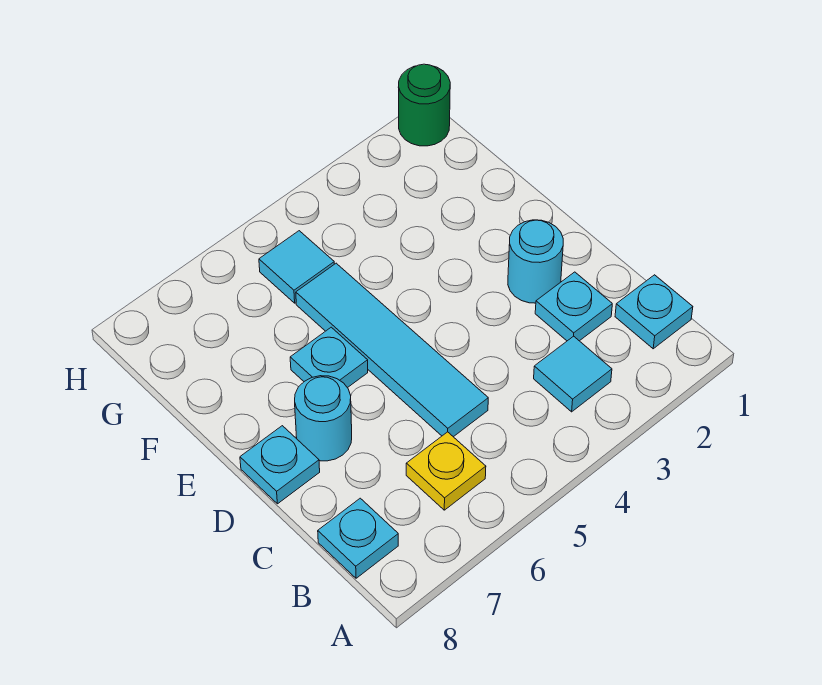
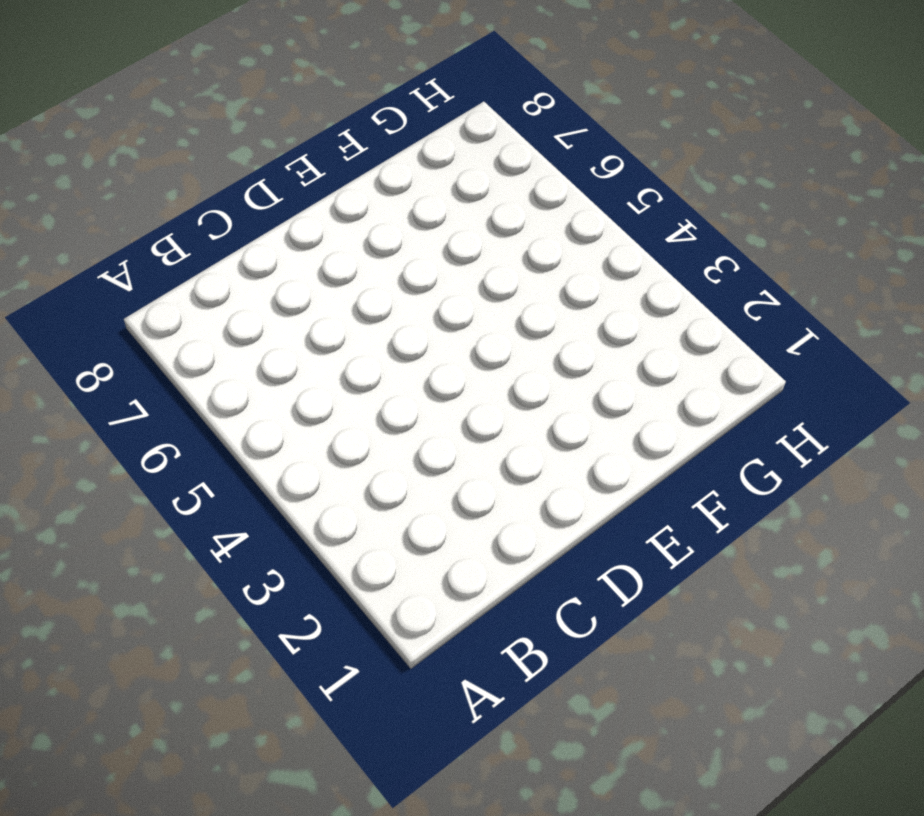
none -> cyan plate B1 level 1
none -> cyan tile B3 level 1
none -> yellow plate B6 level 1

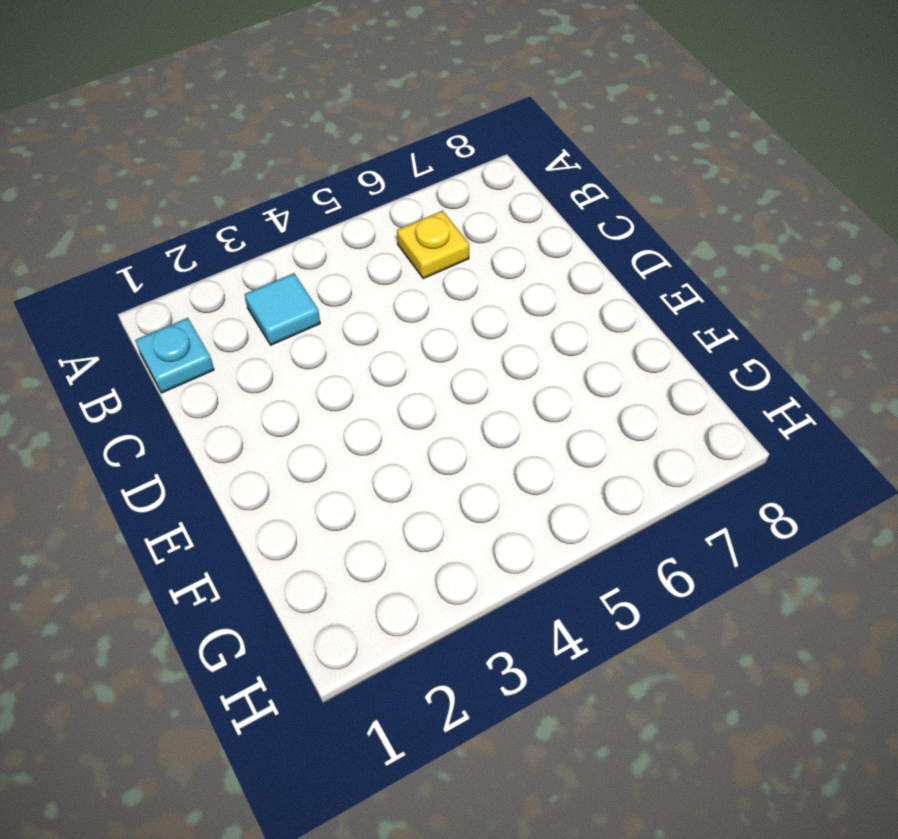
none -> cyan plate B8 level 1
none -> cyan plate C2 level 1
none -> cyan tile C5:F5 level 1

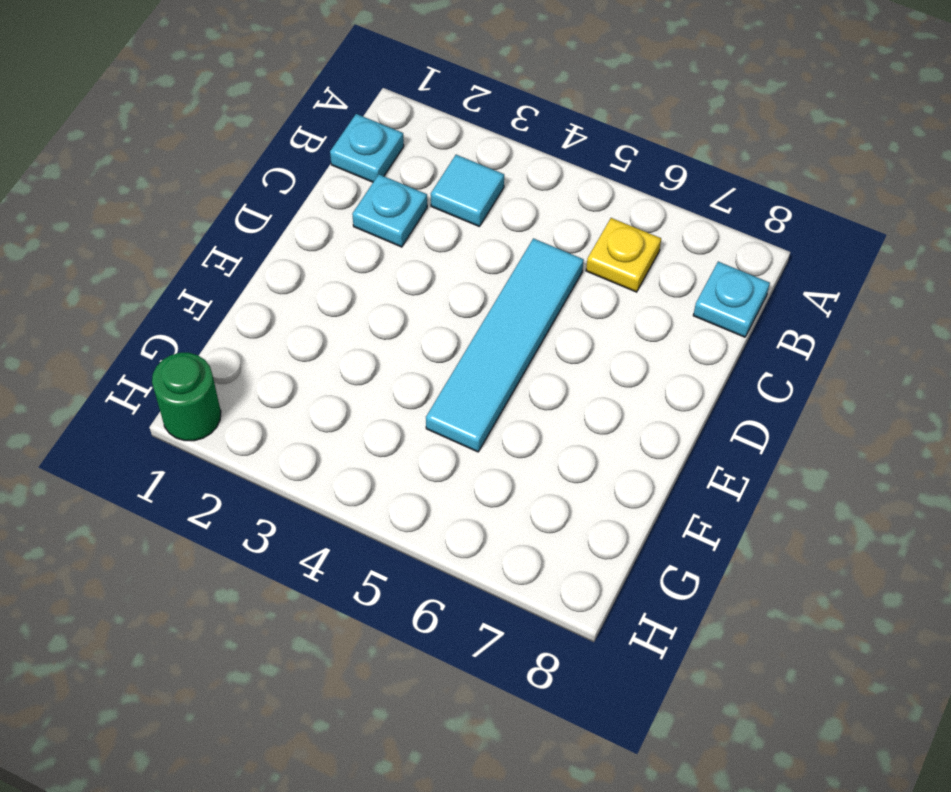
none -> cyan round brick D2 level 1
none -> cyan round brick D7 level 1
none -> cyan plate D8 level 1

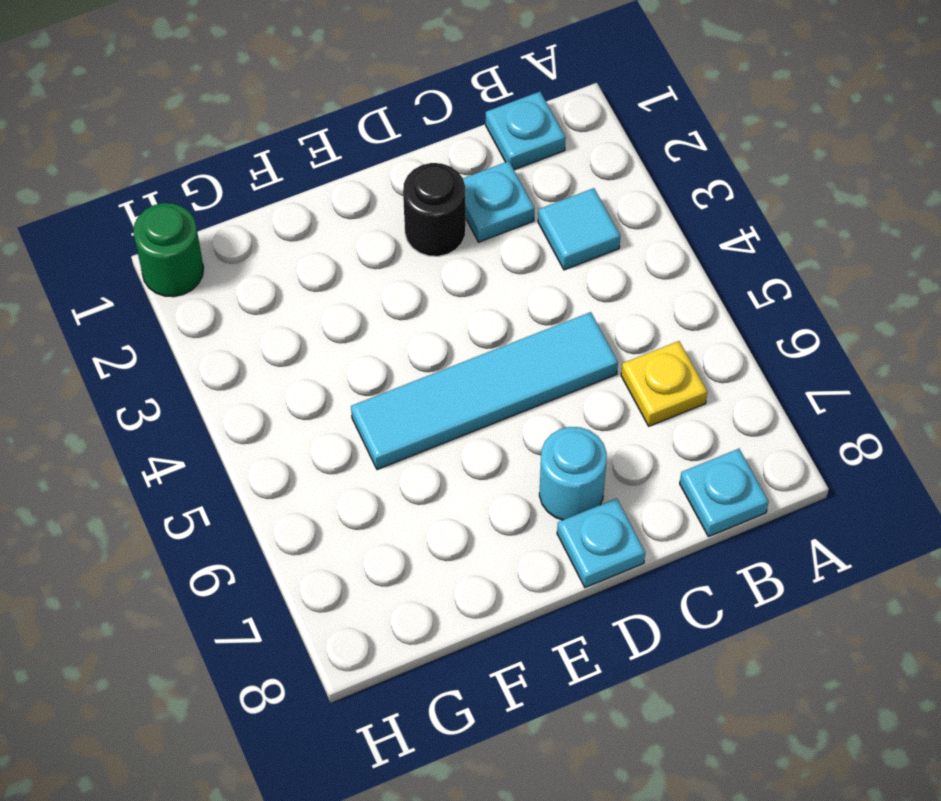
black round brick D2 level 1 -> cyan round brick D2 level 1
none -> cyan plate E6 level 1
none -> cyan tile G5 level 1

